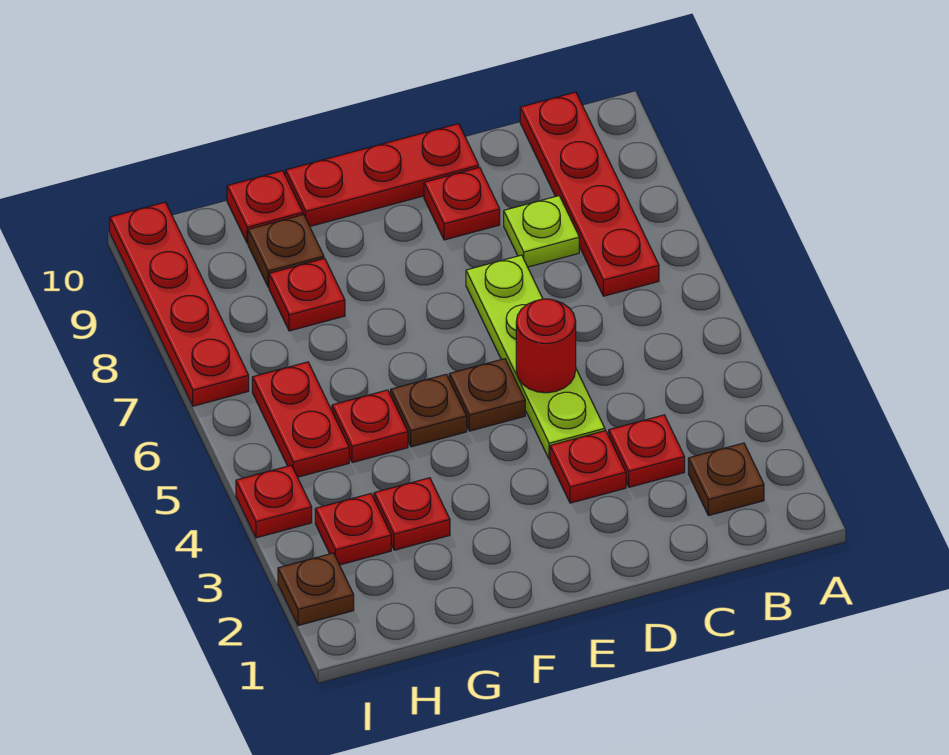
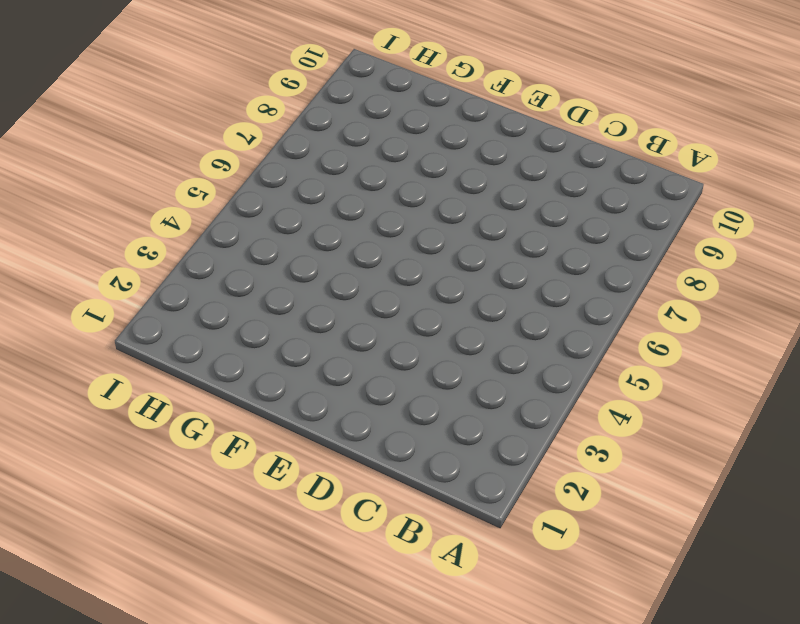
none -> brown plate B2 level 1
none -> red plate B7:B10 level 1
none -> red plate C3 level 1

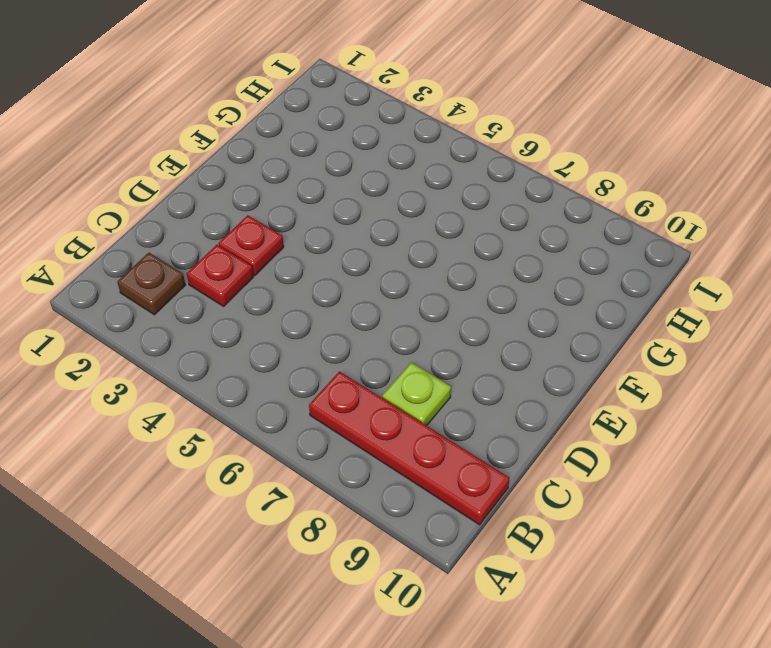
none -> lime plate D4:D7 level 1
none -> red plate D9 level 1
none -> red plate D10:F10 level 1

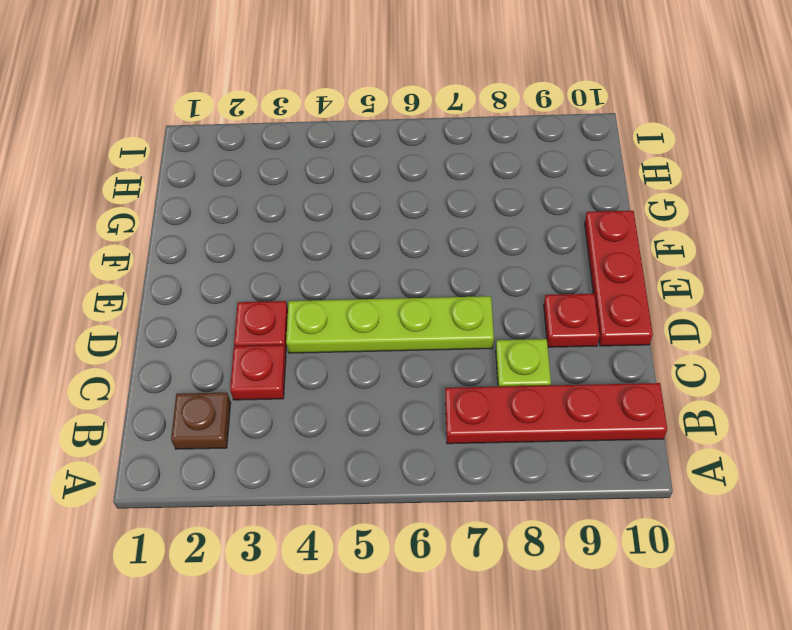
none -> brown plate E5 level 1
none -> brown plate F5 level 1
none -> red plate G3 level 1

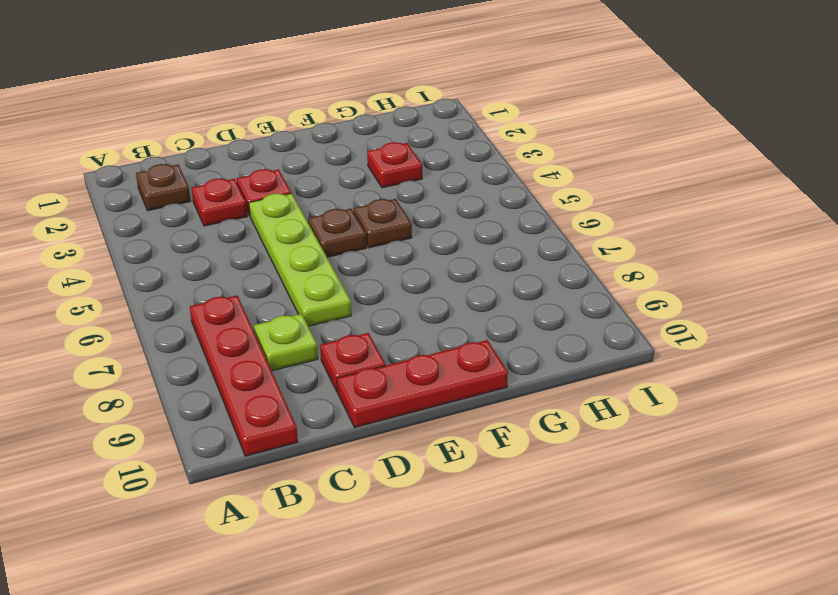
none -> red plate G5 level 1
none -> red plate G8 level 1
none -> brown plate G9 level 1

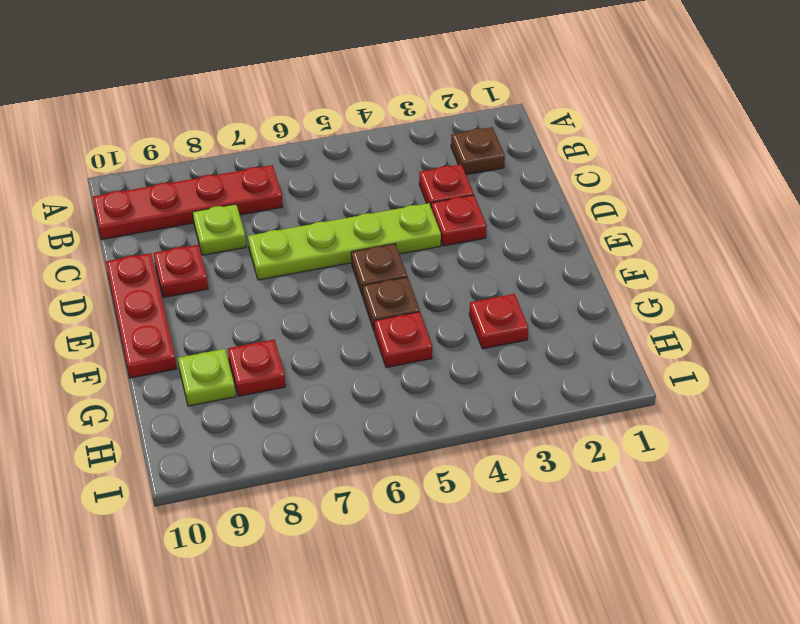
lime plate G9 level 1 -> brown plate G9 level 1
none -> red plate G10 level 1
none -> red plate H3 level 1
none -> red plate H5:H6 level 1

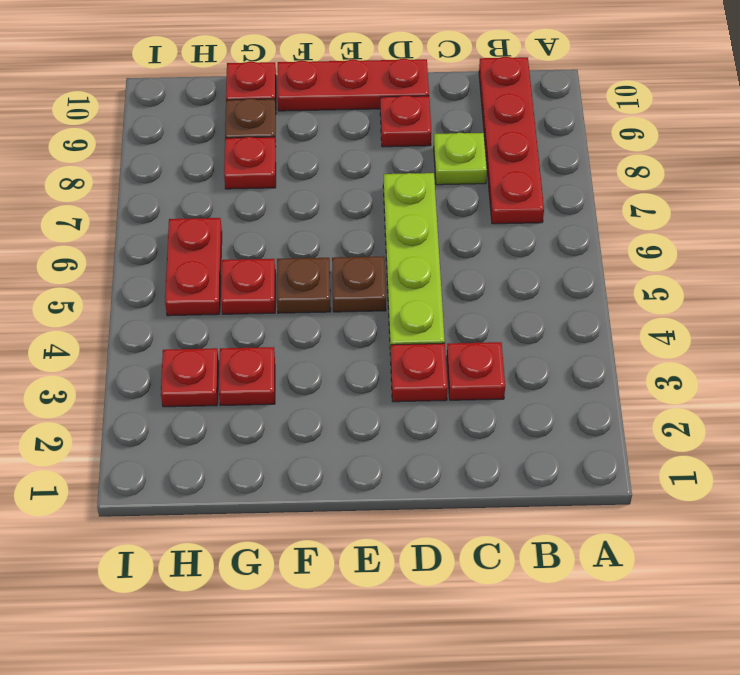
none -> brown plate B2 level 1
none -> brown plate I2 level 1
none -> red plate I4 level 1

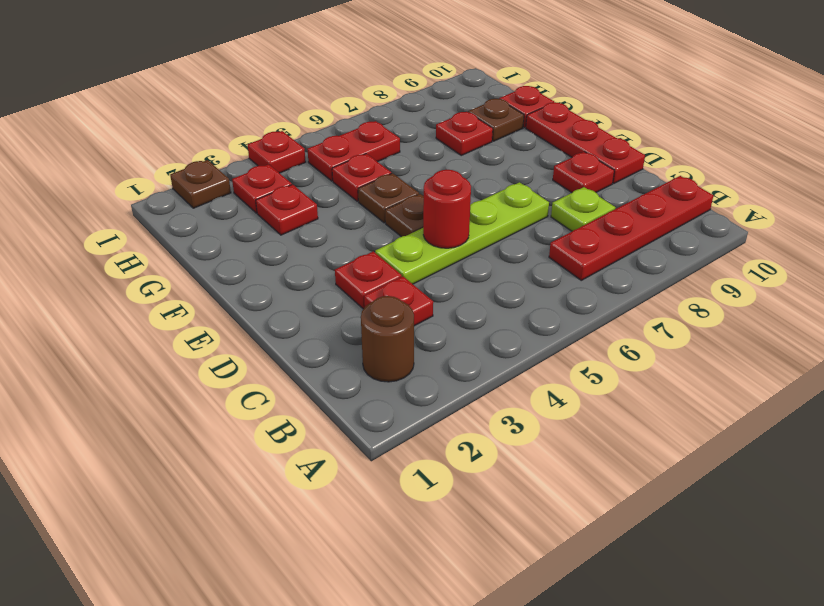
brown round brick B2 level 1 -> brown plate B2 level 1
none -> red plate I7:I10 level 1

